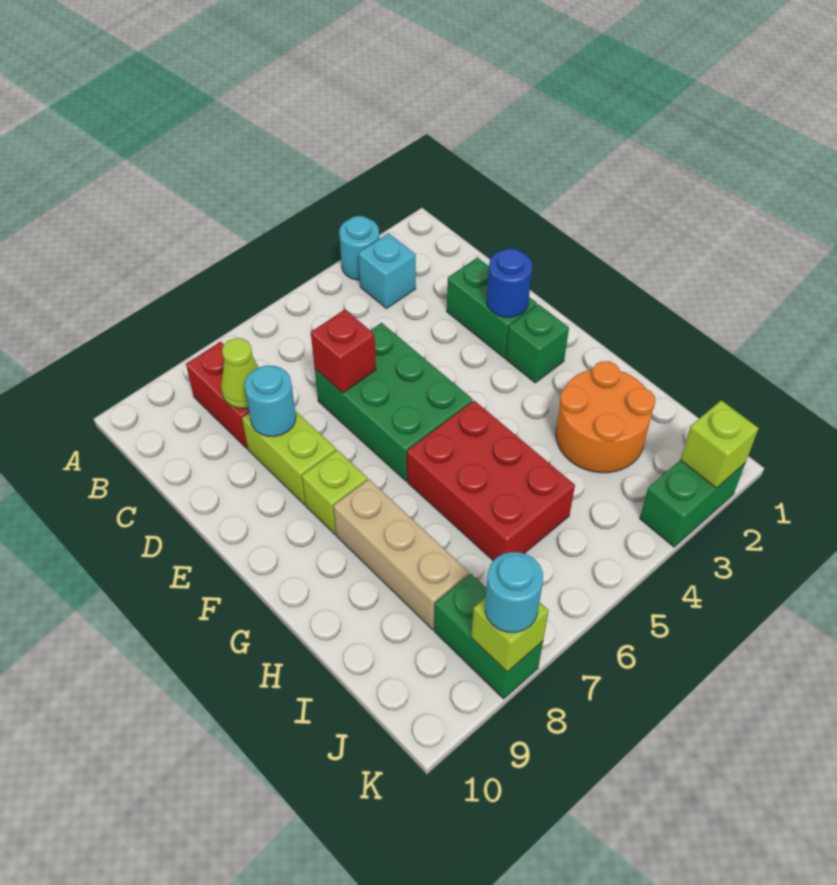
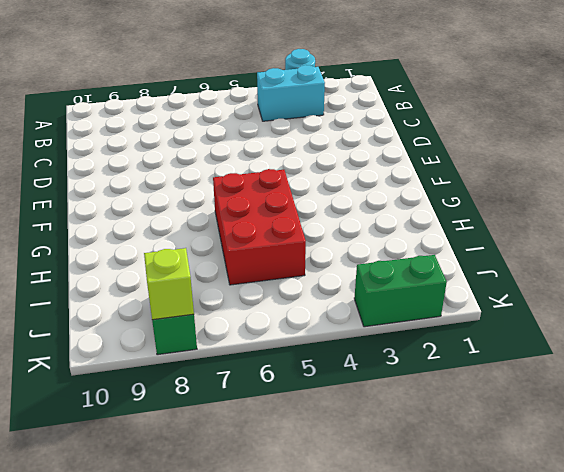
cyan brick B3:B4 level 1 -> cyan brick B3 level 1
none -> red brick B8:C8 level 1
none -> green brick D2:E2 level 1
none -> green brick D5:F6 level 1

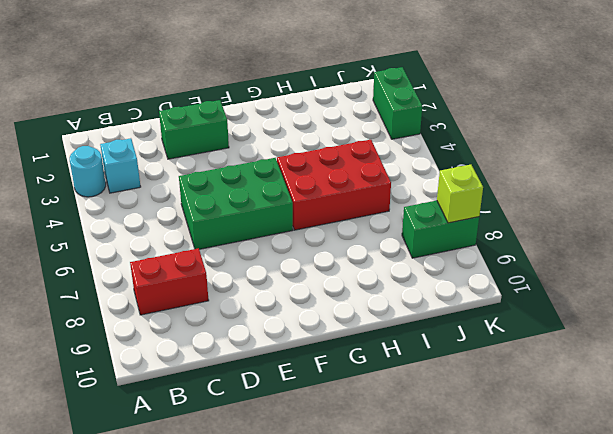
none -> lime brick D8:E8 level 1
none -> green brick F2 level 1
none -> lime brick F8 level 1

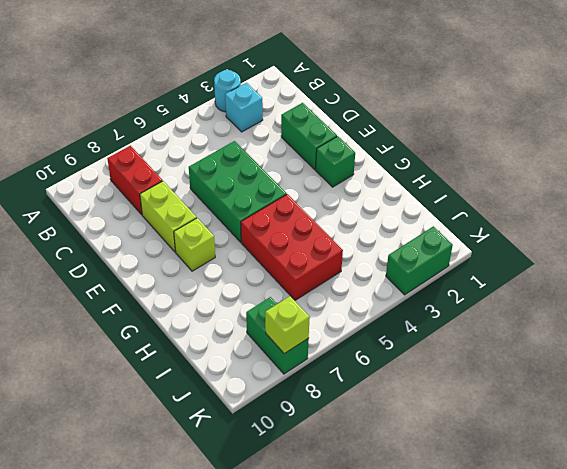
none -> tan brick G8:I8 level 1
none -> orange round brick H2:I3 level 1
none -> lime cone C8 level 2

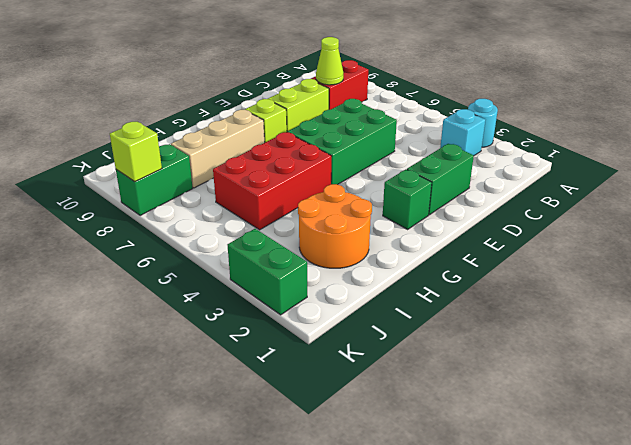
none -> red brick D6 level 2
none -> cyan round brick D8 level 2
none -> blue round brick E2 level 2

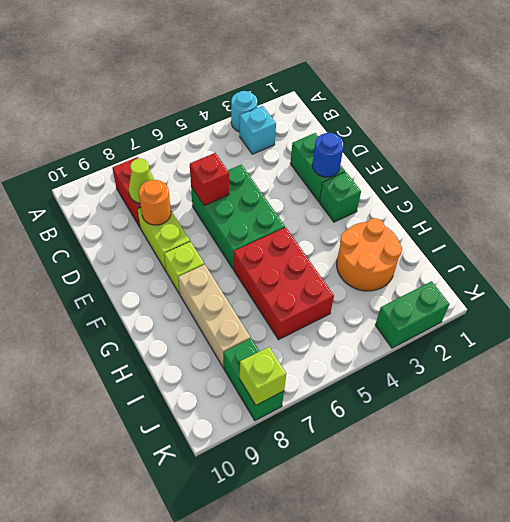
orange round brick D8 level 2 -> cyan round brick D8 level 2
none -> lime brick K2 level 2
none -> cyan round brick K8 level 3

